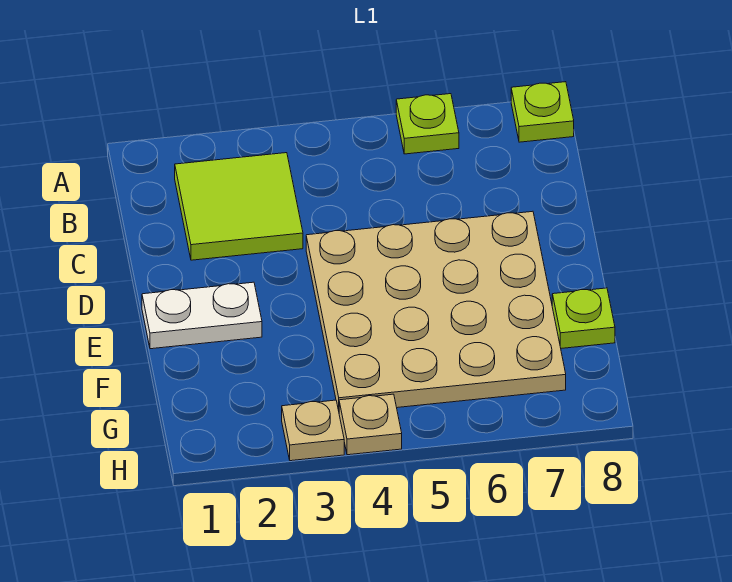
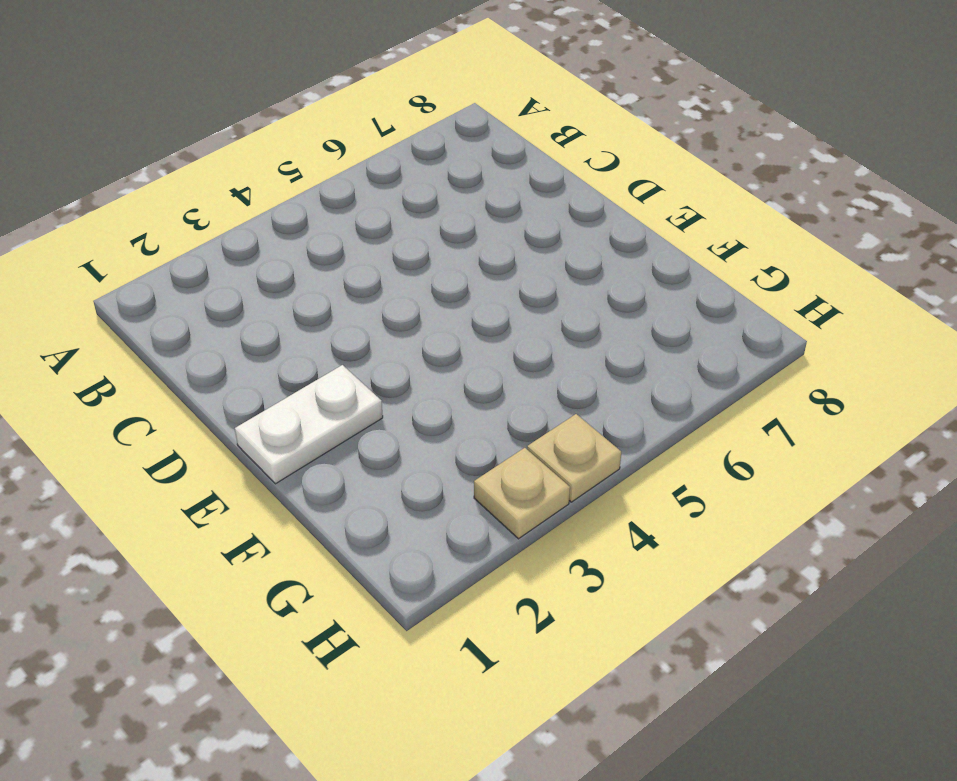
none -> lime plate A6 level 1
none -> lime plate A8 level 1

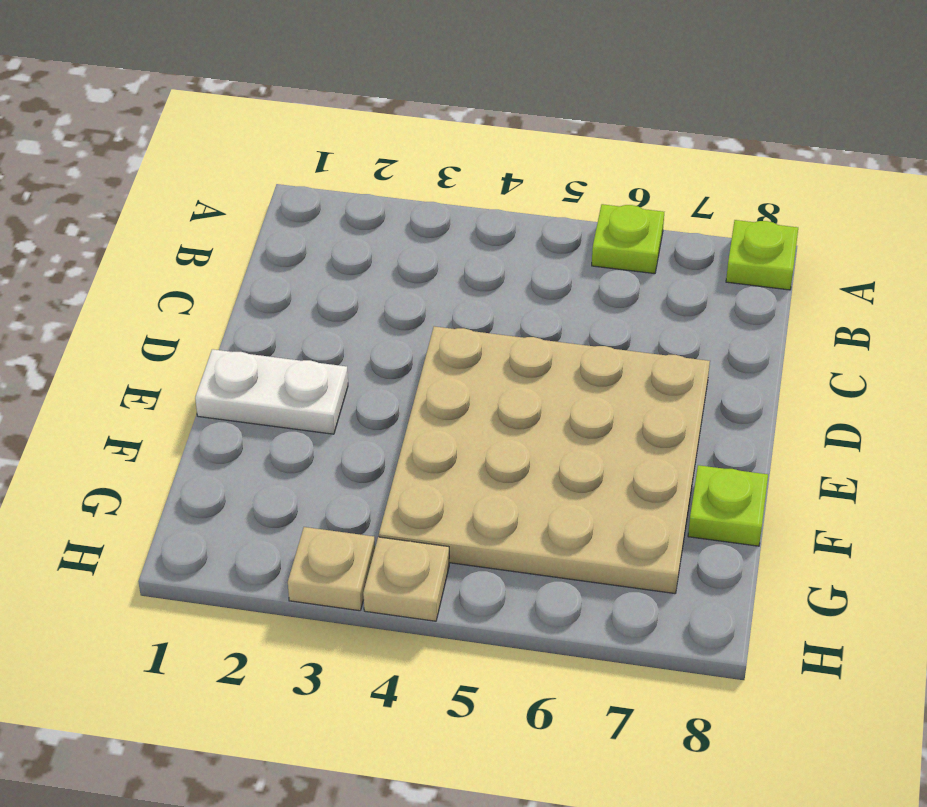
none -> lime tile B2:C3 level 1

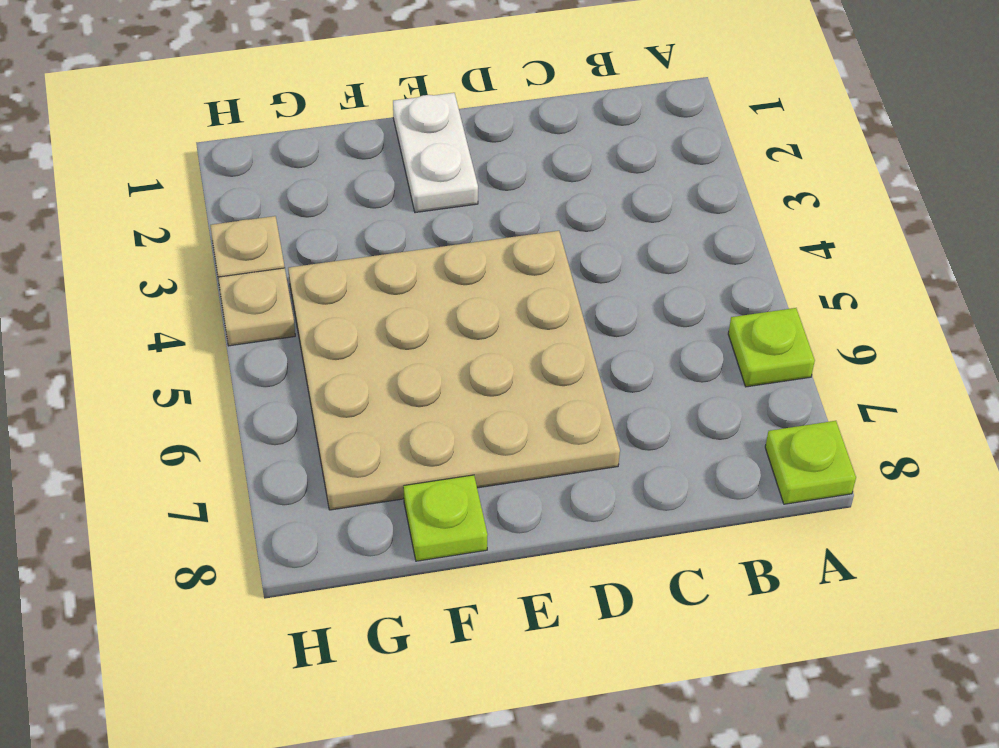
none -> lime tile B2:C3 level 1

